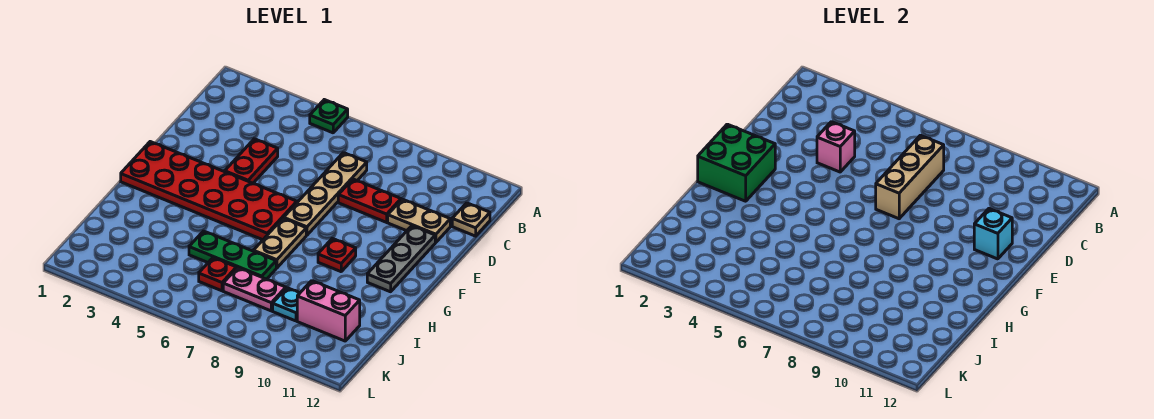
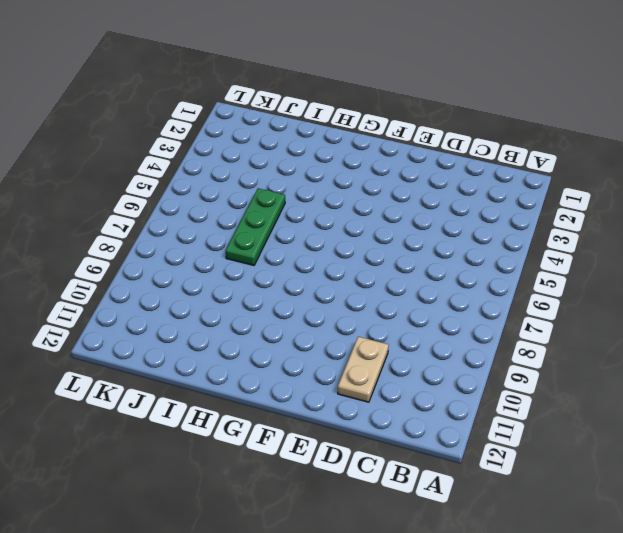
none -> green plate A5 level 1
none -> tan plate C7:F7 level 1
none -> tan plate C12 level 1

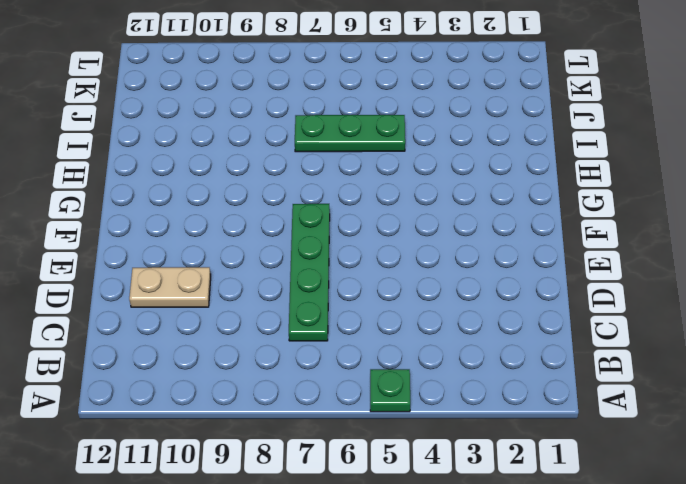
green plate C7:F7 level 1 -> tan plate C7:F7 level 1
none -> tan plate C12 level 1
none -> red plate D4:E4 level 1
none -> red plate D8:D9 level 1

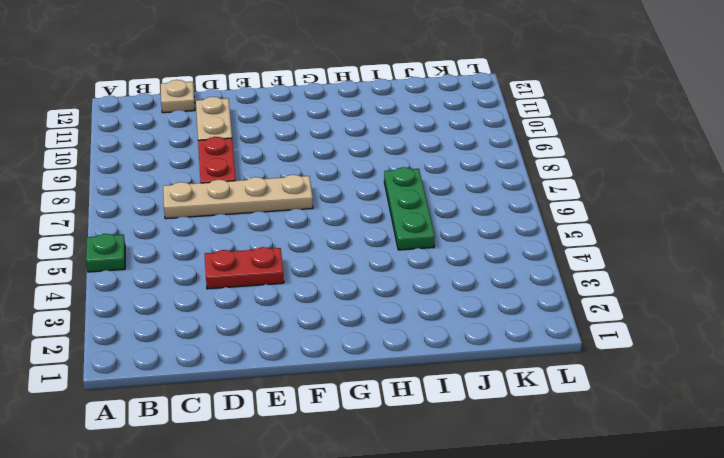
none -> grey plate E11:G11 level 1
none -> red plate F1:G6 level 1
none -> tan plate G7:H7 level 1

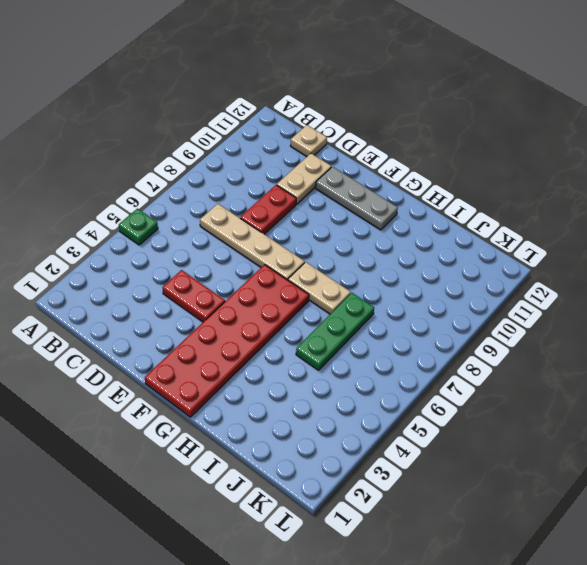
none -> red plate G9 level 1
none -> red plate J6 level 1
none -> pink plate J7:J8 level 1

